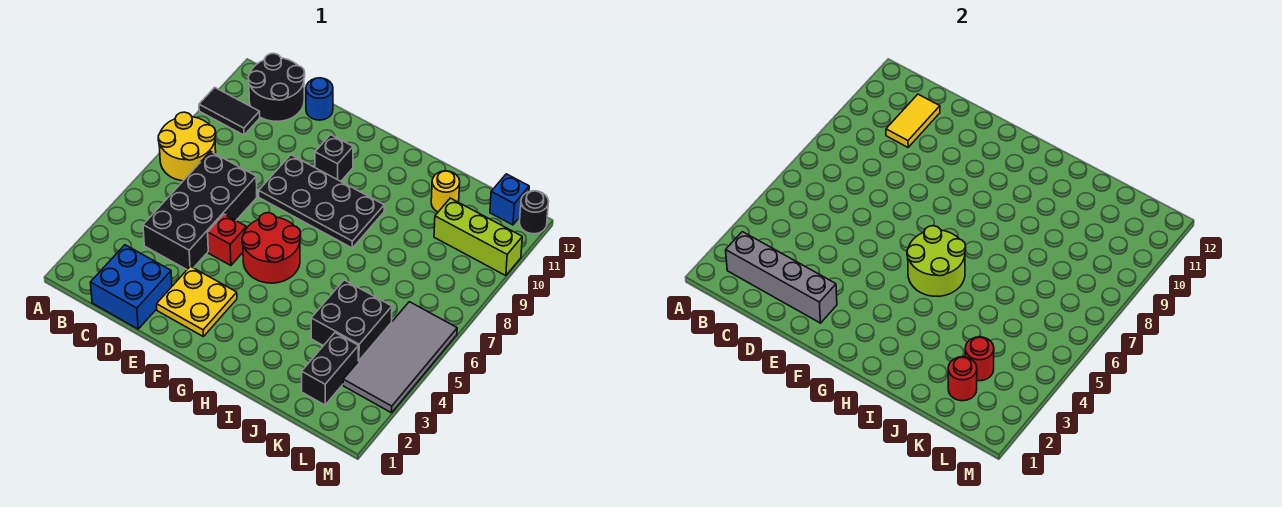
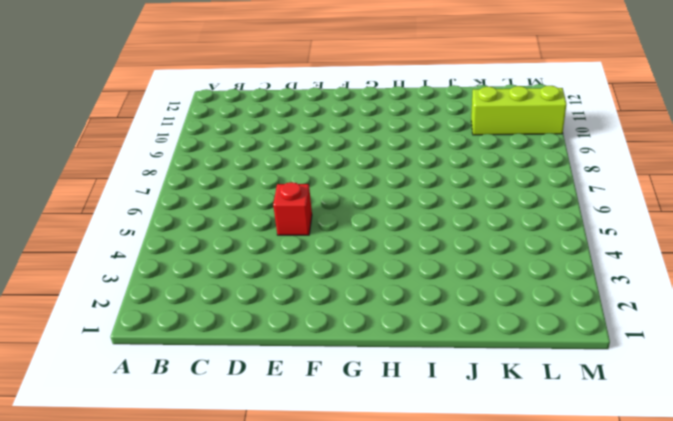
none -> yellow round brick A7:B8 level 1
none -> black tile A10:B10 level 1
none -> black round brick B11:C12 level 1

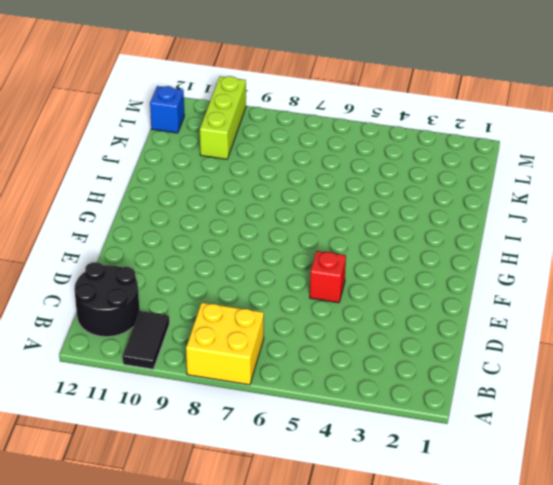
yellow brick A7:B8 level 1 -> yellow round brick A7:B8 level 1
none -> blue brick C1:D2 level 1
none -> black brick C4:D7 level 1
none -> blue round brick D12 level 1

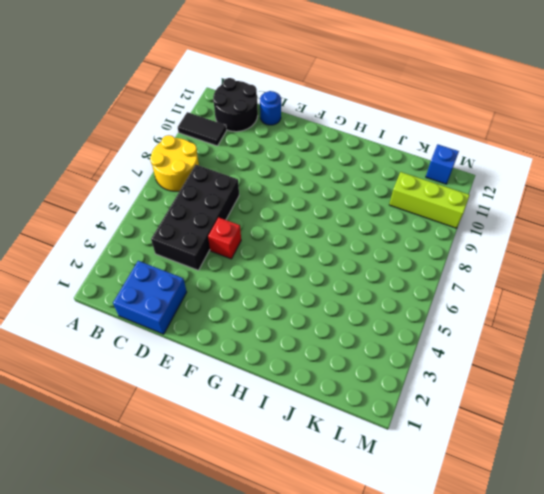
none -> yellow plate E2:F3 level 1
none -> black plate E8:H9 level 1
none -> red round brick F5:G6 level 1

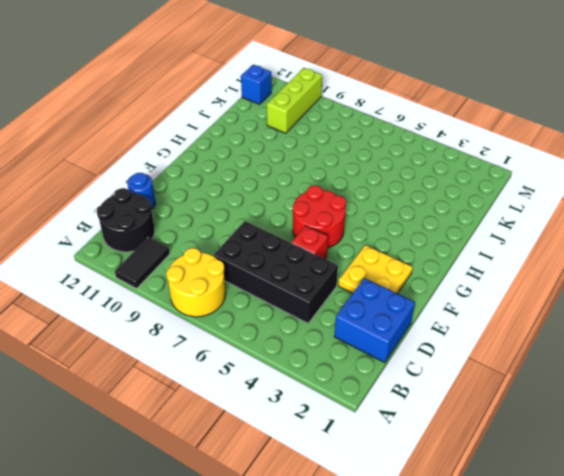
none -> black plate E8:H9 level 1
none -> black brick F10 level 1
none -> black brick J4:K5 level 1

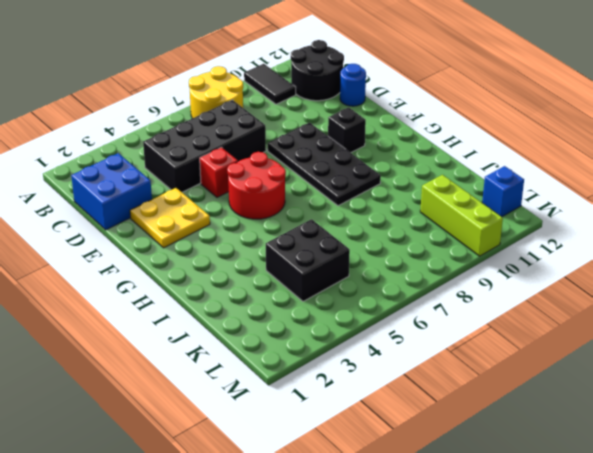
none -> yellow round brick J11 level 1
none -> black brick K2:K3 level 1
none -> grey tile L3:M6 level 1

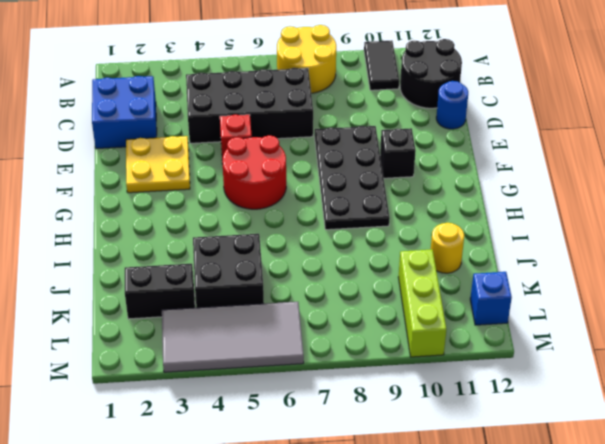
none -> black round brick M12 level 1
none -> grey brick B2:E2 level 2
none -> yellow tile C10:C11 level 2

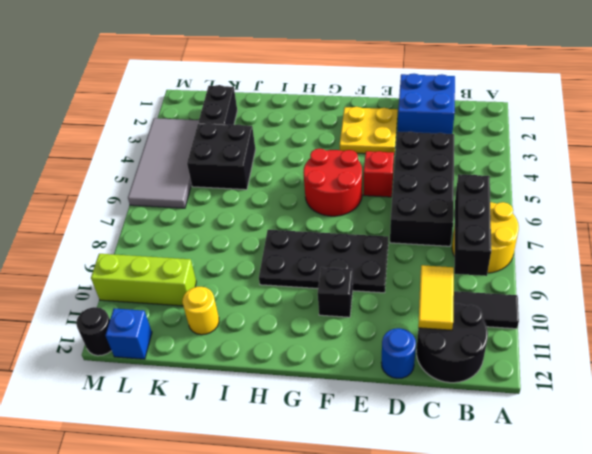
black brick B7:B9 level 2 -> none
none -> grey brick B2:E2 level 2
none -> lime round brick G5:H6 level 2
none -> red round brick K2 level 2

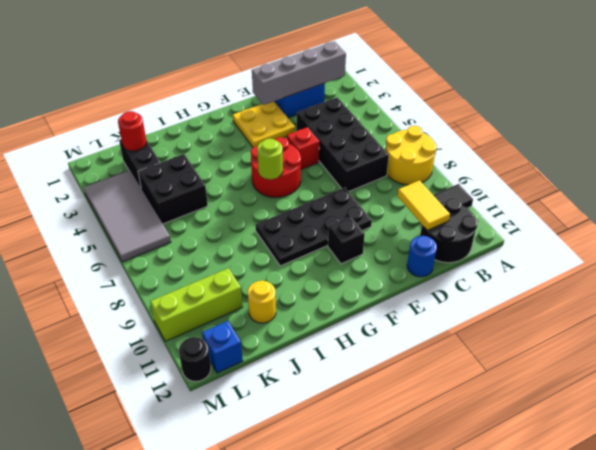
lime round brick G6 level 2 -> lime round brick G5:H6 level 2
none -> red round brick K3 level 2

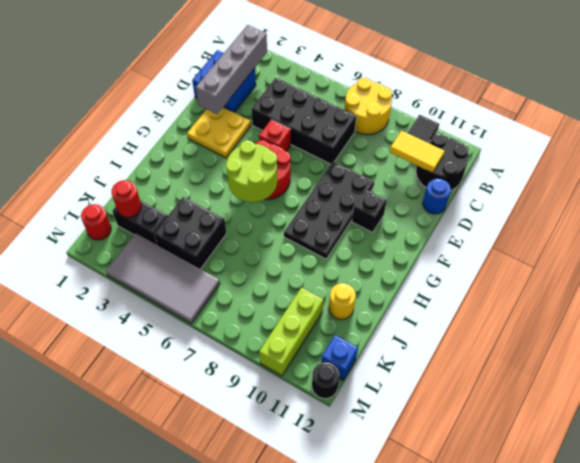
red round brick L1 level 1 -> red round brick K3 level 2

